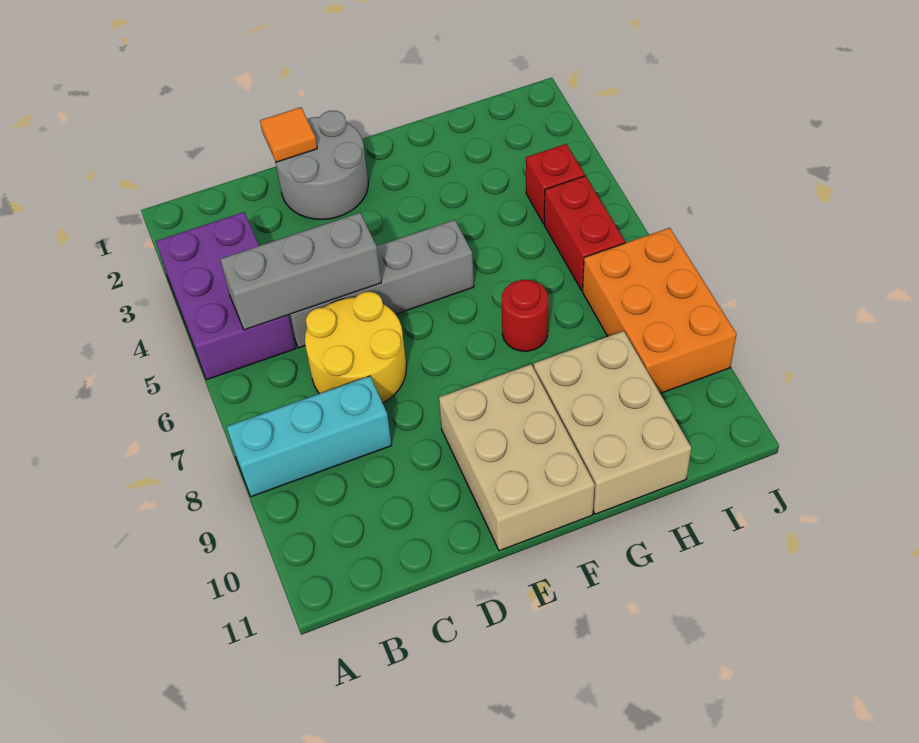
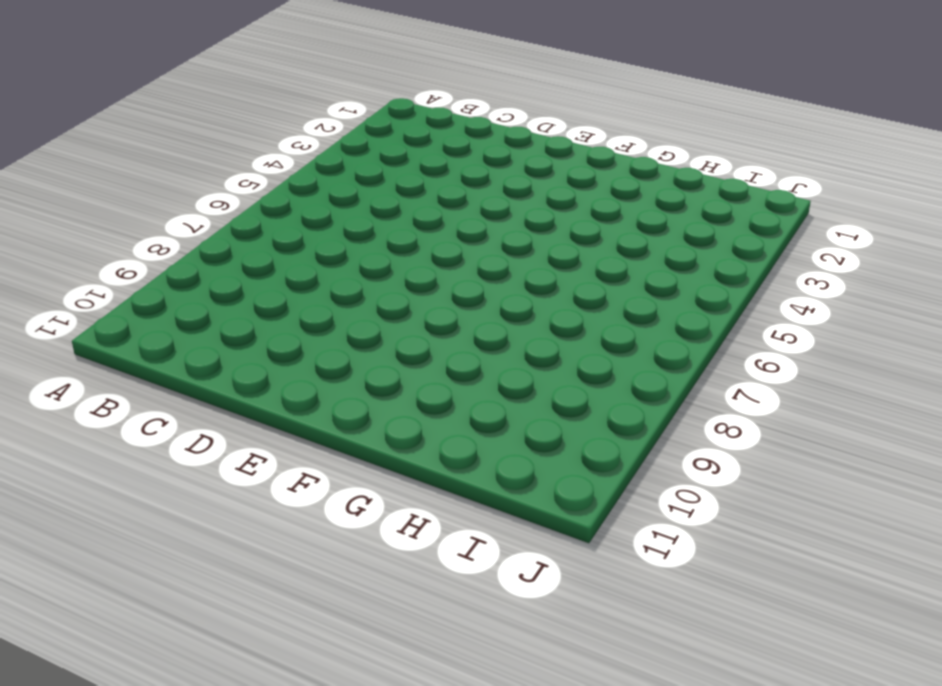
none -> purple brick A3:B5 level 1
none -> cyan brick A8:C8 level 1
none -> grey brick C5:F5 level 1

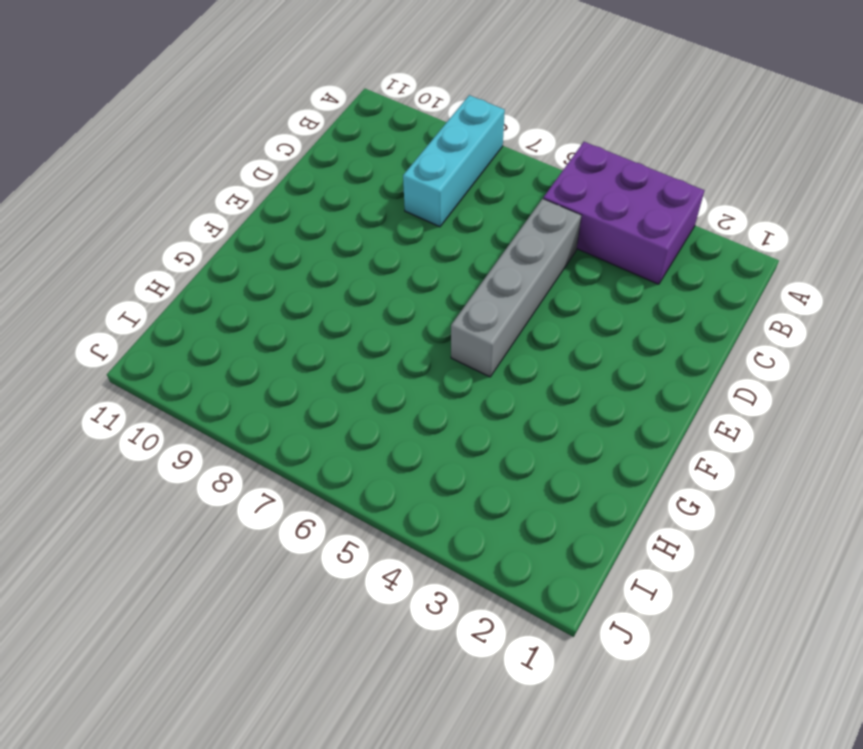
none -> yellow round brick C6:D7 level 1
none -> grey round brick D1:E2 level 1
none -> tan brick E9:F11 level 1

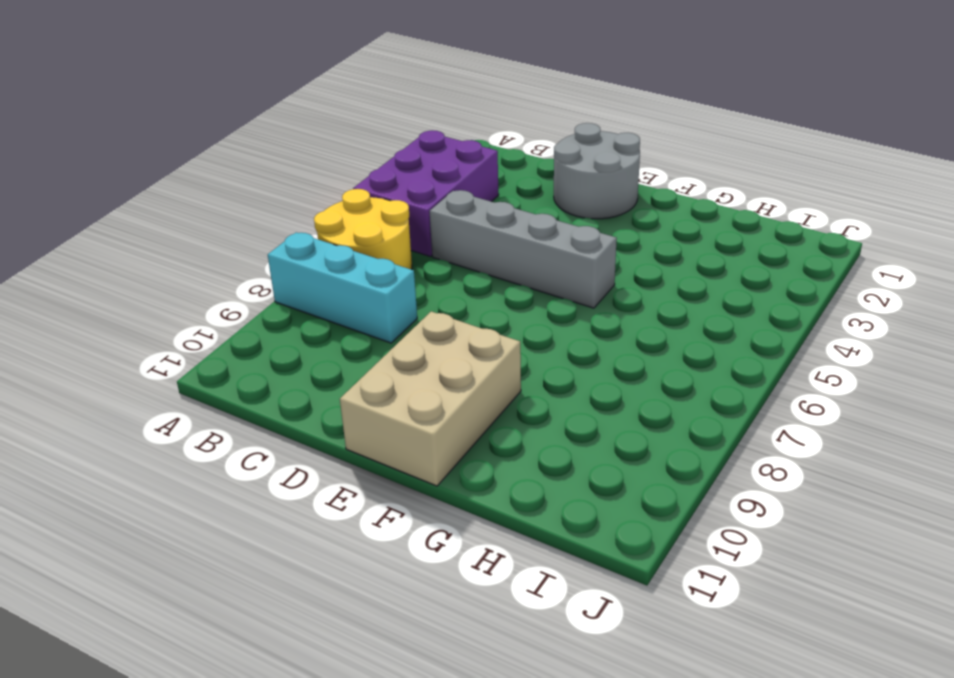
yellow round brick A6:B7 level 1 -> yellow round brick C6:D7 level 1
none -> red round brick G7 level 1
none -> tan brick G9:H11 level 1
none -> red brick I4 level 1

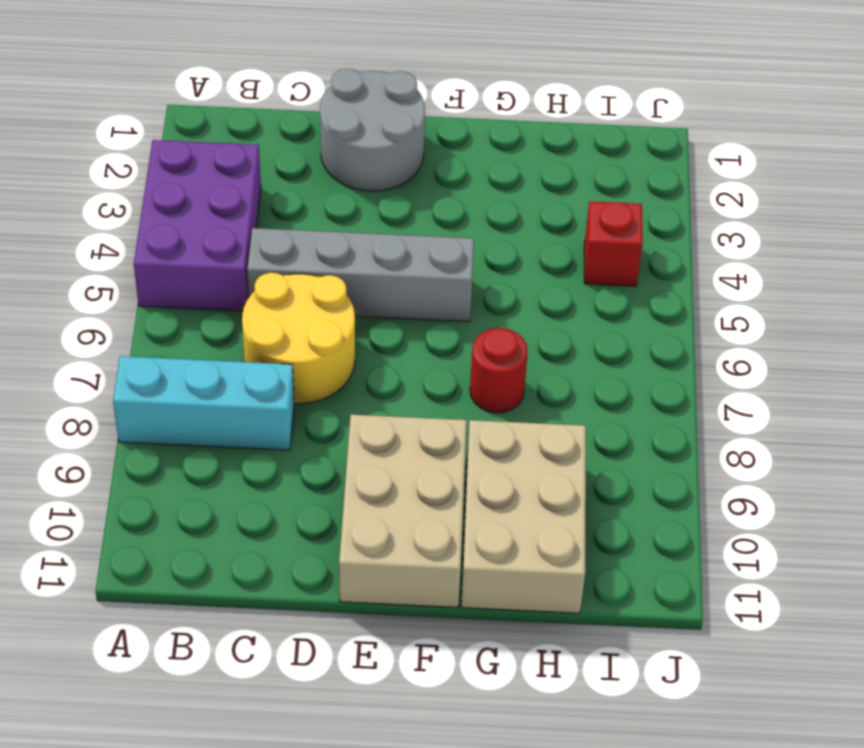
none -> red brick I5:I6 level 1
none -> orange brick I7:J9 level 1
none -> grey brick B5:D5 level 2

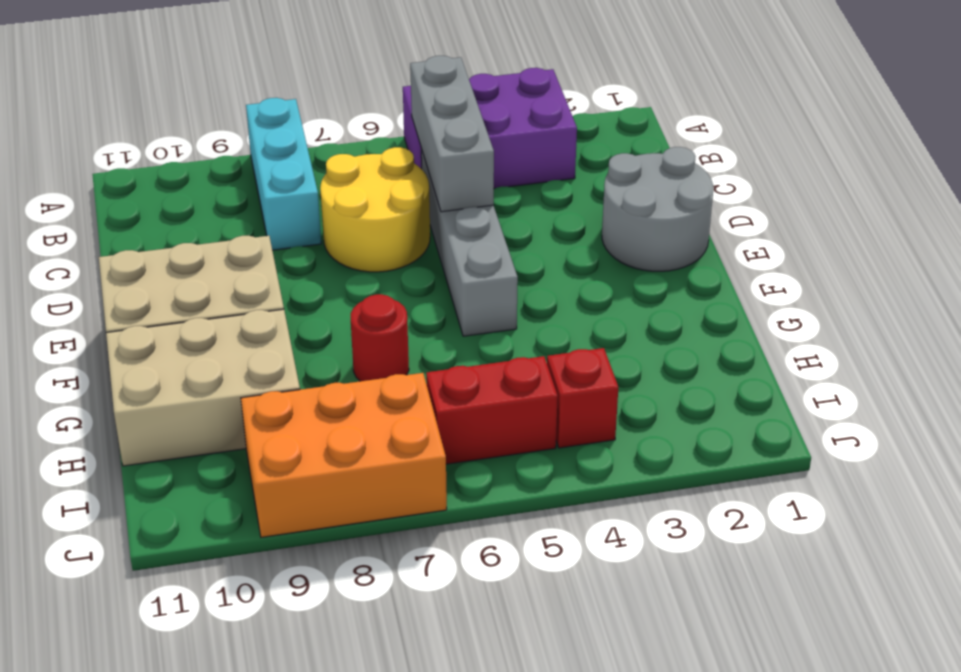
none -> orange tile D1 level 2

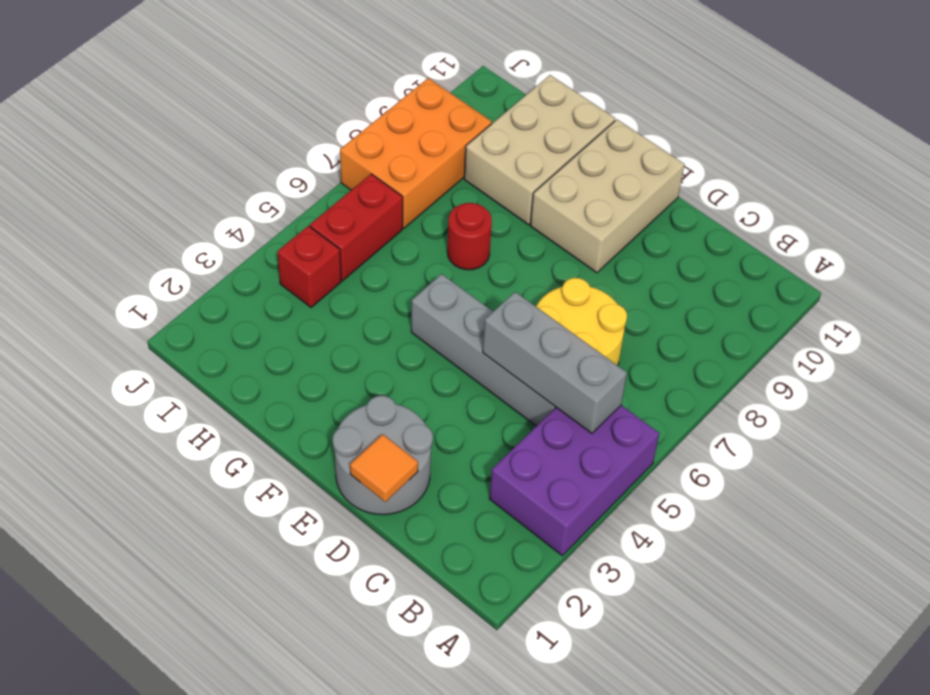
none -> cyan brick A8:C8 level 1

